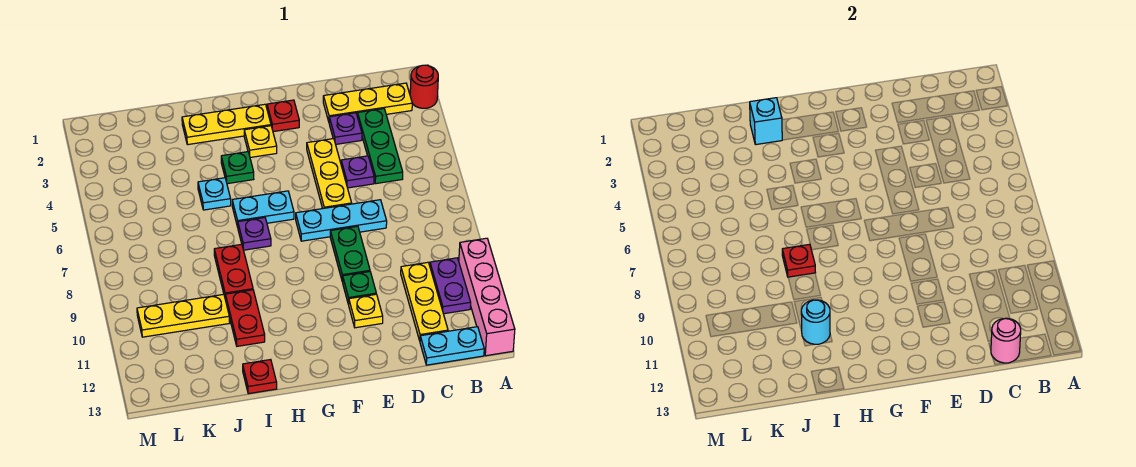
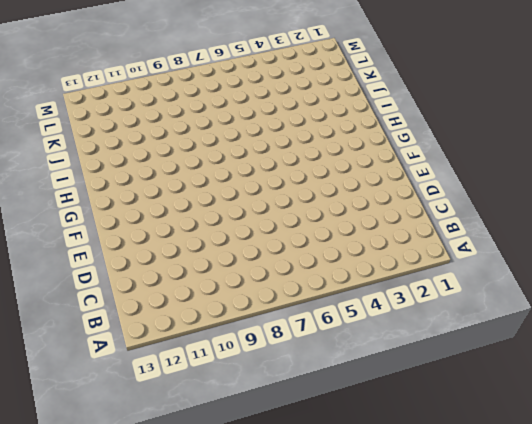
none -> red round brick A2 level 1
none -> pink brick A10:A13 level 1
none -> yellow plate B2:D2 level 1

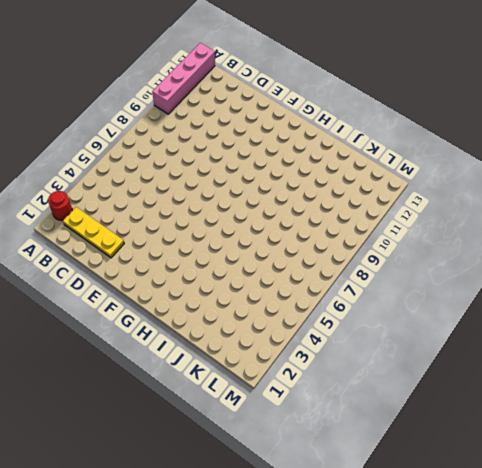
none -> purple plate B10:B11 level 1
none -> cyan plate B13:C13 level 1
none -> green plate C3:C5 level 1

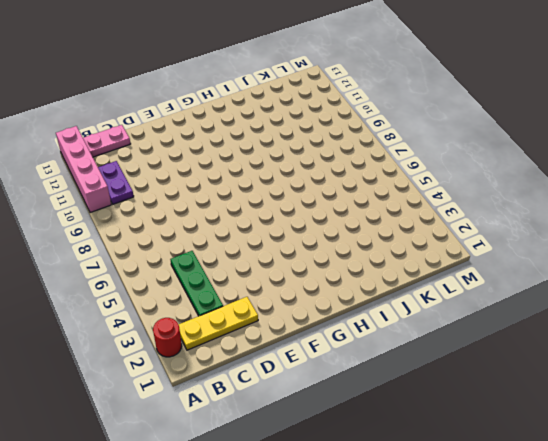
pink plate B13:C13 level 1 -> cyan plate B13:C13 level 1
none -> yellow plate C10:C12 level 1
none -> purple plate D3 level 1
none -> purple plate D5 level 1

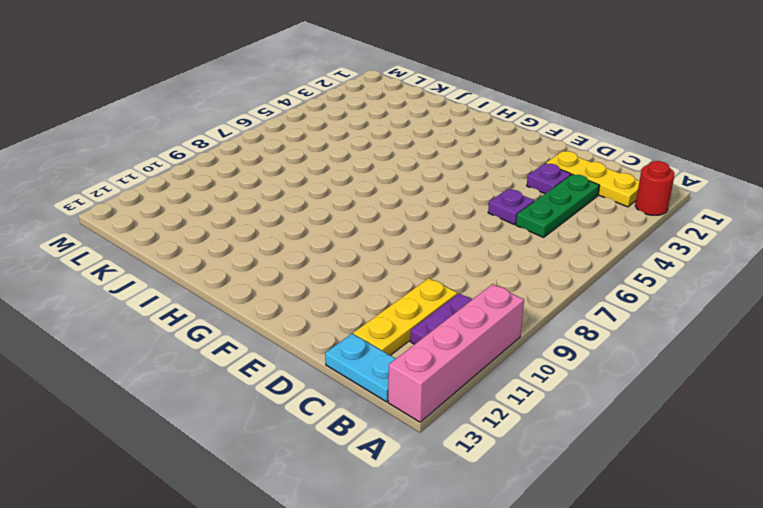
none -> cyan plate D7:F7 level 1
none -> yellow plate E4:E6 level 1
none -> green plate E8:E9 level 1

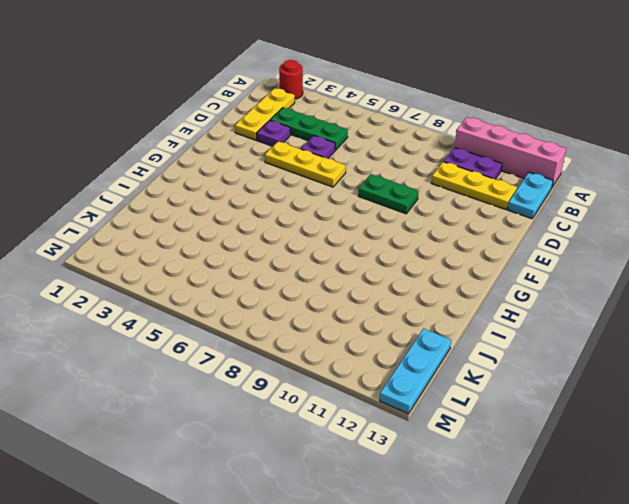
cyan plate K13:M13 level 1 -> cyan plate D7:F7 level 1
none -> green plate E10 level 1
none -> yellow plate E11 level 1
none -> red plate F2 level 1

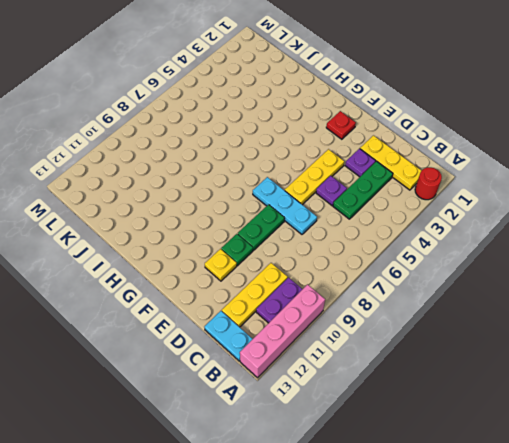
none -> yellow plate G2:I2 level 1
none -> yellow plate G3 level 1
none -> cyan plate G6:H6 level 1

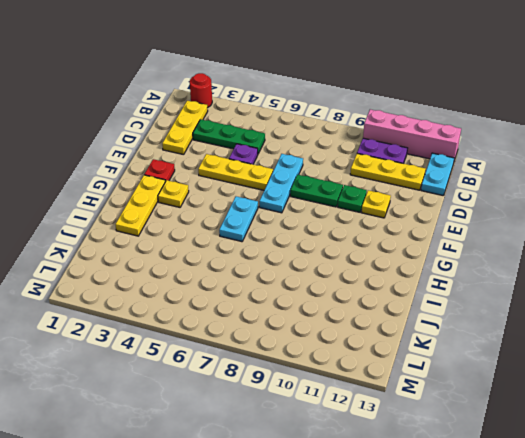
none -> purple plate D3 level 1
none -> green plate H4 level 1
none -> purple plate H7 level 1

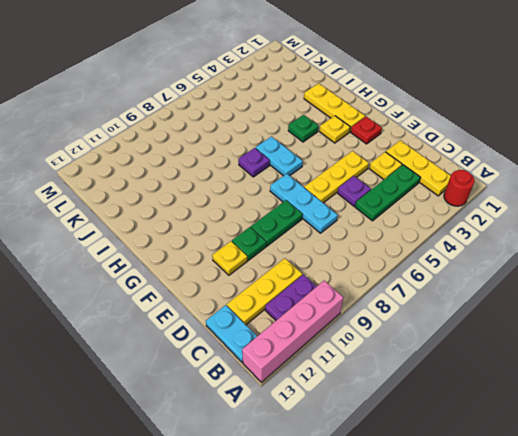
yellow plate D3 level 1 -> purple plate D3 level 1
none -> cyan plate I5 level 1
none -> red plate I8:I9 level 1
none -> red plate I10:I11 level 1

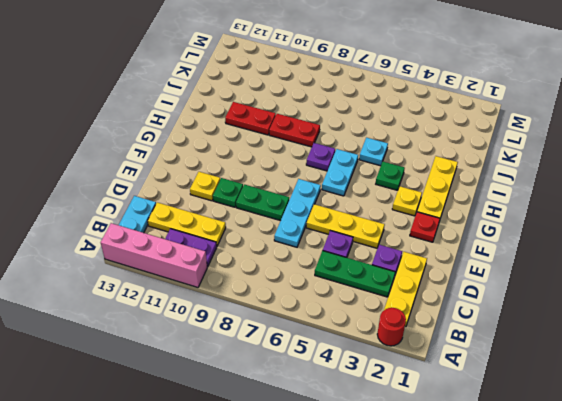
none -> red plate I13 level 1
none -> yellow plate J10:L10 level 1
none -> pink round brick C13 level 2

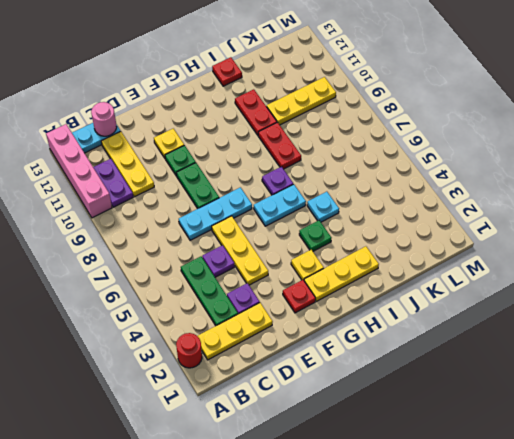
none -> cyan brick I2 level 2
none -> red plate I8 level 2
none -> cyan round brick I11 level 2

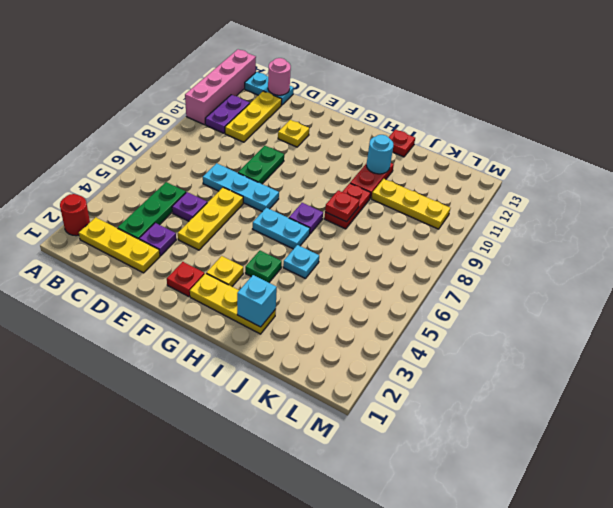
none -> green plate E10 level 1

